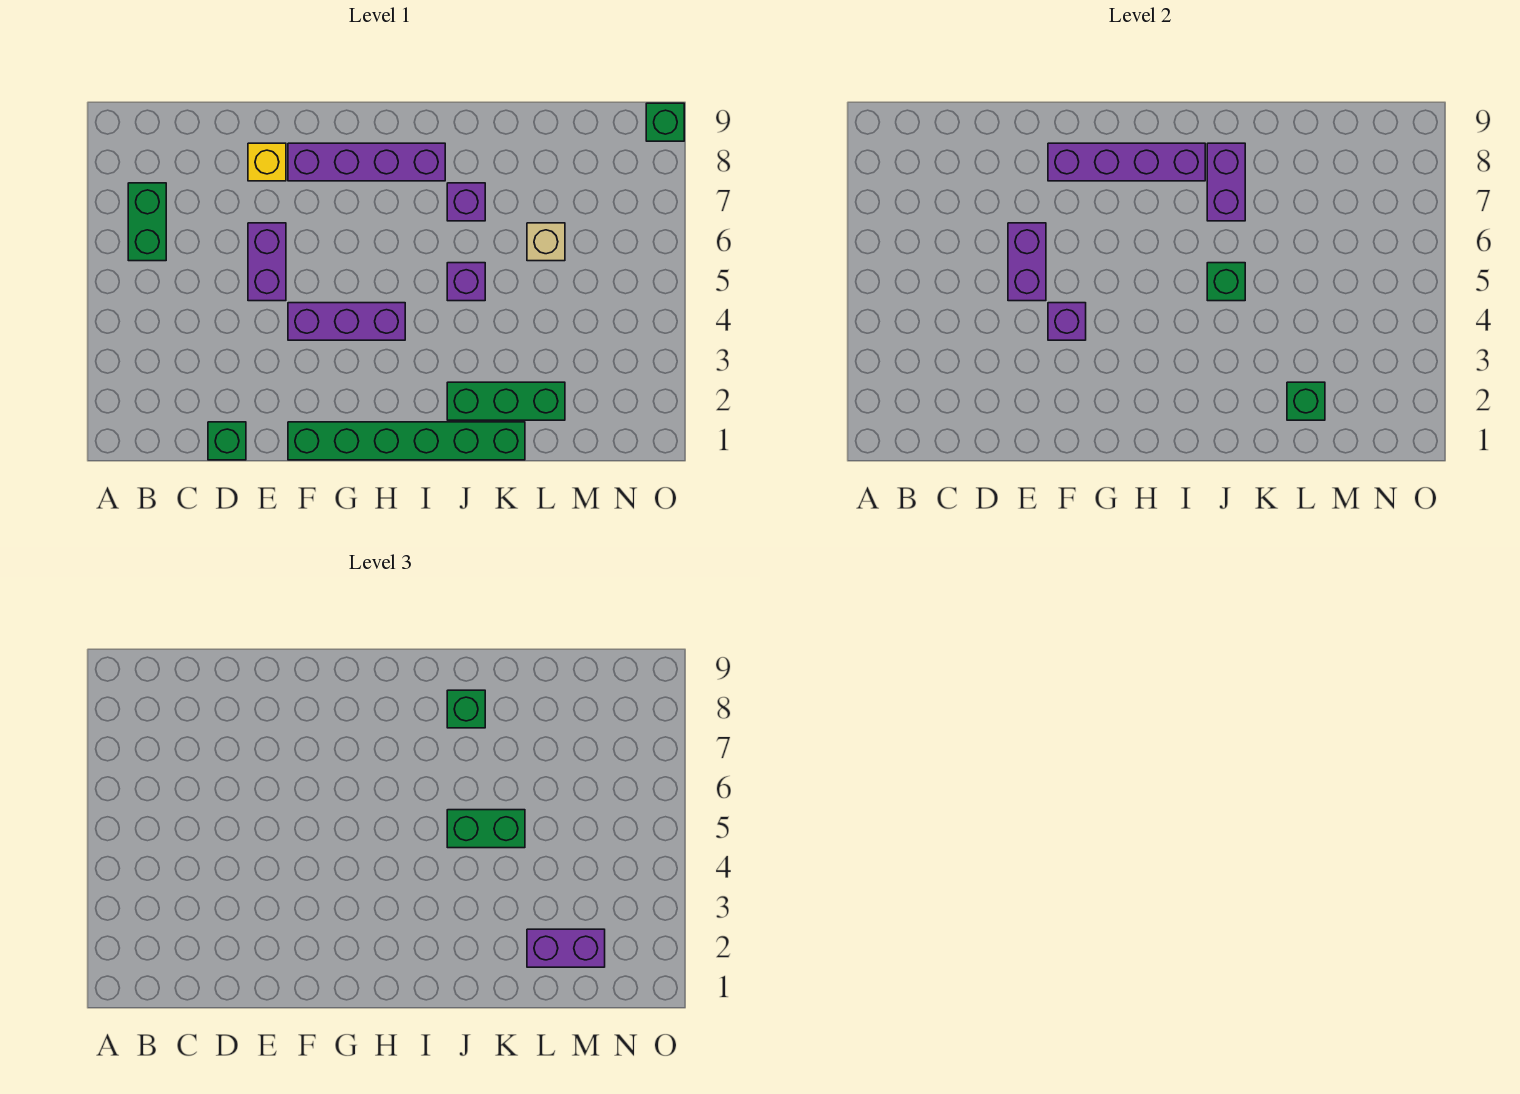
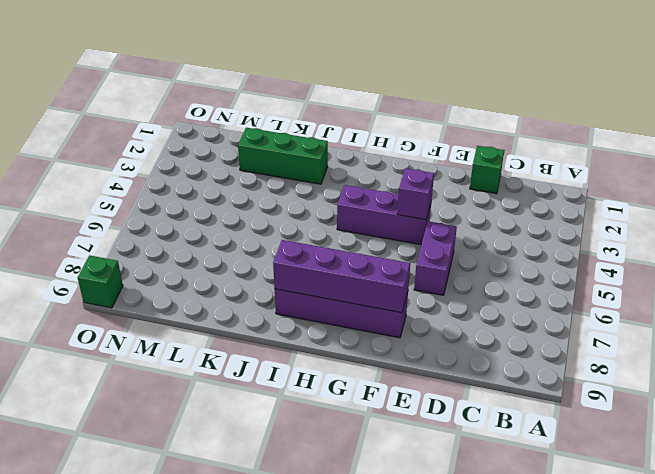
none -> green brick B6:B7 level 1
none -> yellow brick E8 level 1
none -> green brick F1:K1 level 1

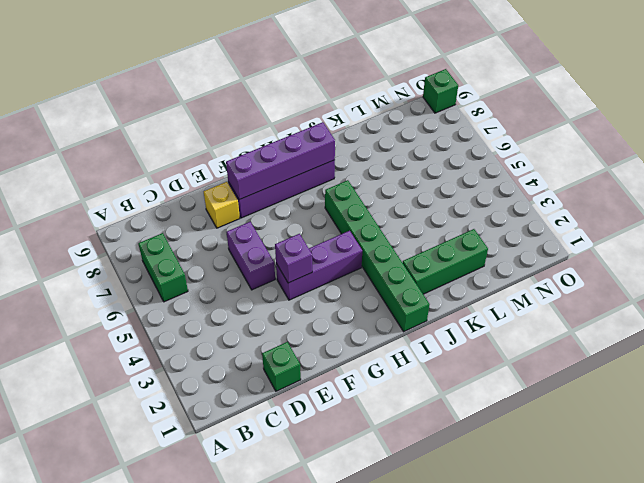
green brick I1:I6 level 1 -> green brick F1:K1 level 1
none -> purple brick J5 level 1
none -> purple brick J7 level 1
none -> tan brick L6 level 1

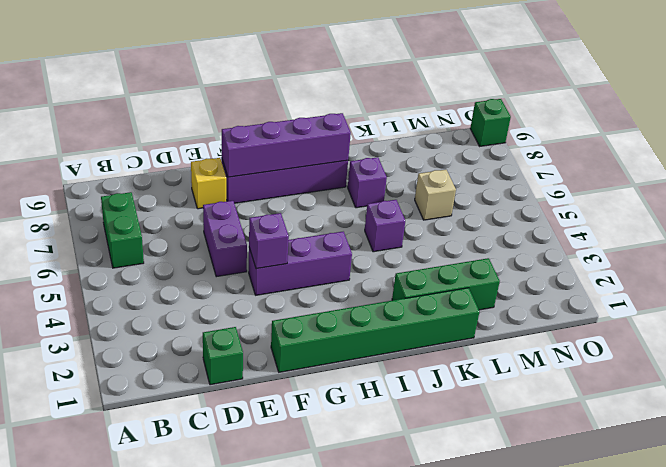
none -> purple brick E5:E6 level 2
none -> green brick J5 level 2
none -> purple brick J7:J8 level 2

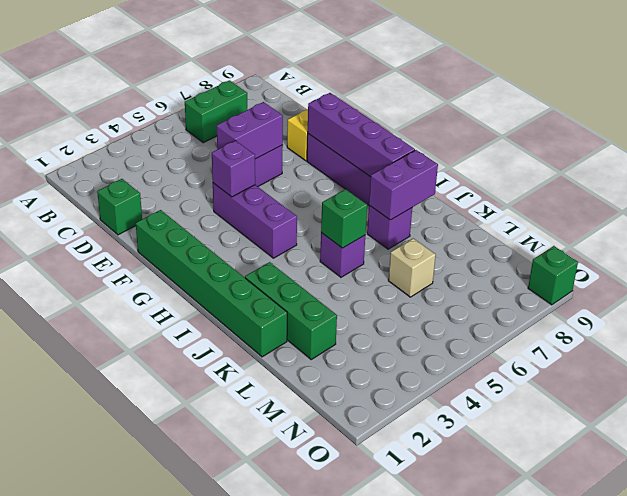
none -> green brick L2 level 2
none -> green brick J5:K5 level 3
none -> green brick J8 level 3

